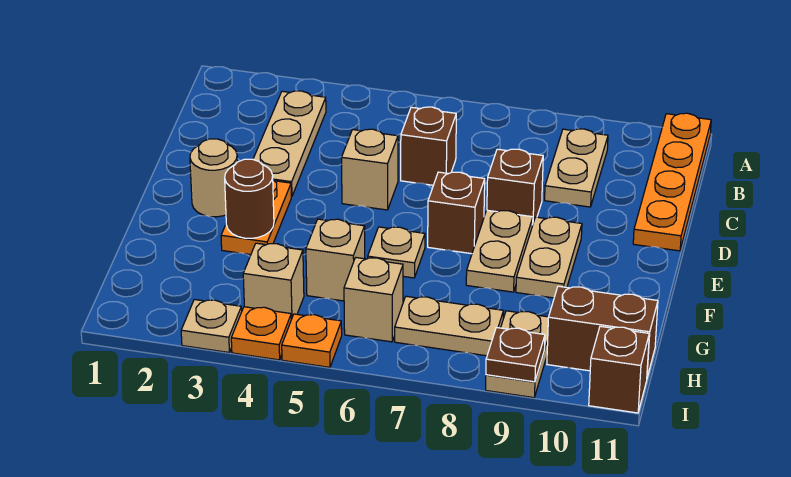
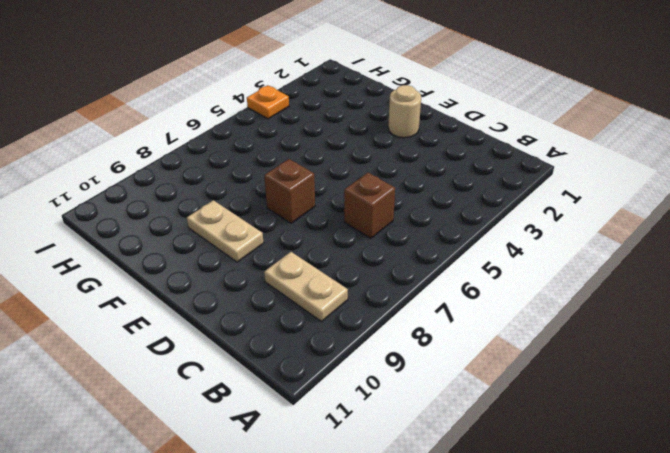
none -> orange plate A11:D11 level 1
none -> tan plate B3:D3 level 1
none -> tan brick D5 level 1

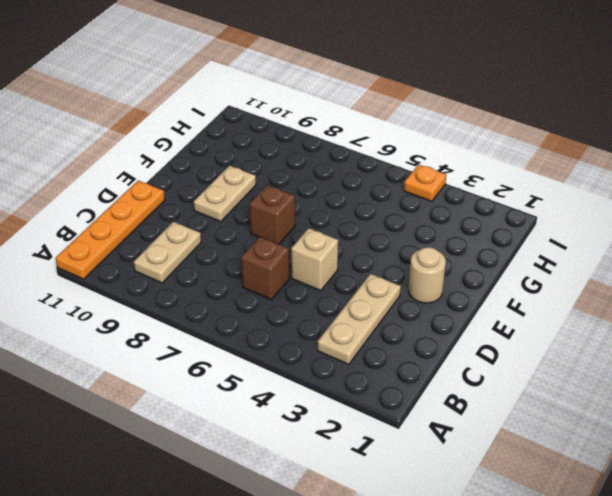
none -> brown brick D8 level 1
none -> orange plate E3:F3 level 1
none -> tan plate E8:F8 level 1

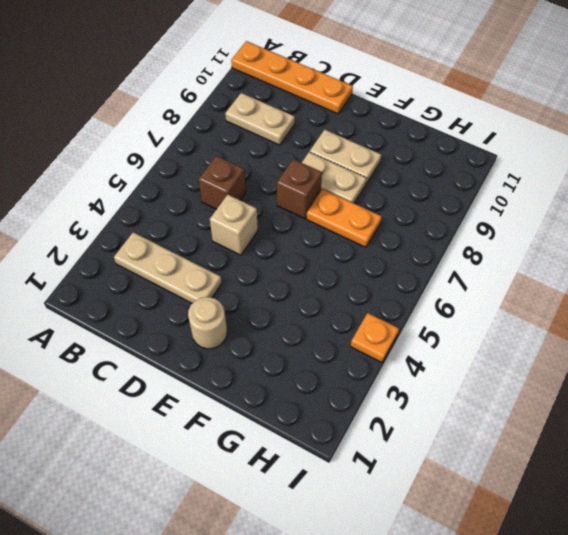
orange plate F7:G7 level 1 -> orange plate E3:F3 level 1
none -> brown brick D8 level 1
none -> tan plate F6 level 1
none -> tan brick G5 level 1

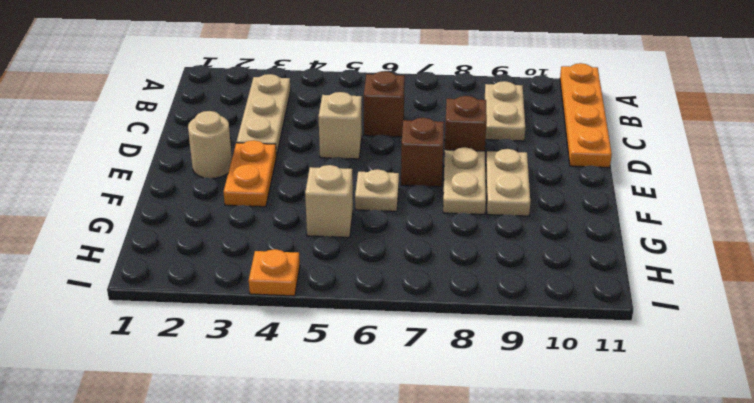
none -> tan brick H4 level 1
none -> tan brick H6 level 1
none -> tan plate H7:H8 level 1

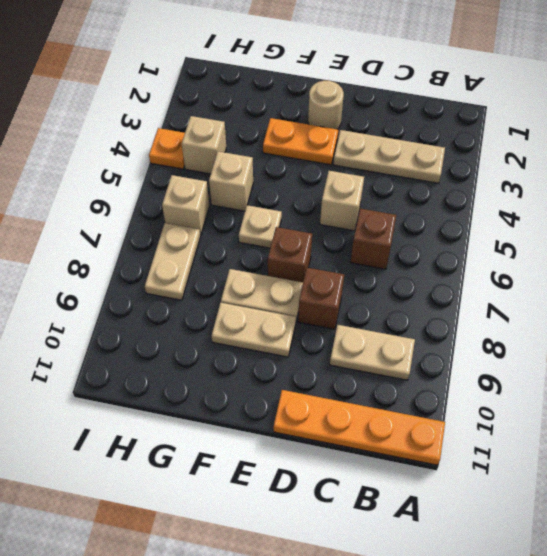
none -> tan plate H9:I9 level 1
none -> brown brick H10:H11 level 1
none -> tan plate I3 level 1

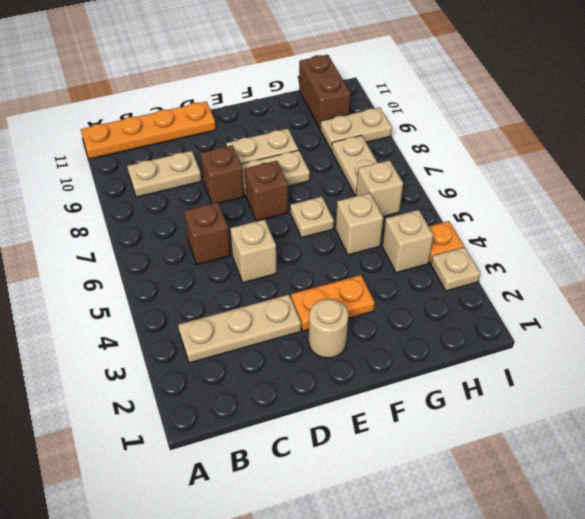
none -> orange plate I5 level 1
none -> brown brick I11 level 1
none -> brown round brick F3 level 2

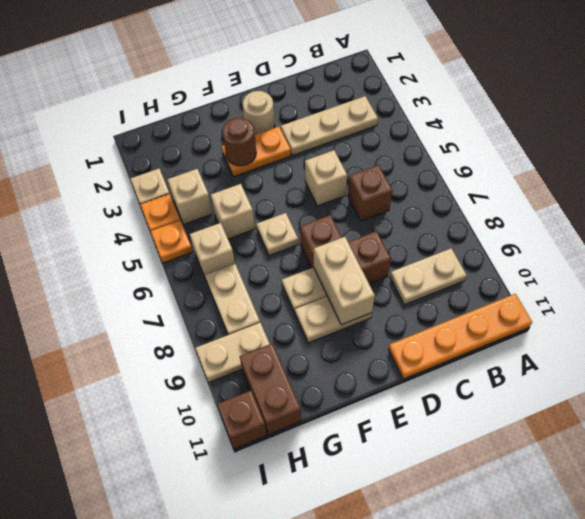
tan brick E8:E9 level 2 -> none
none -> brown plate I9 level 2

